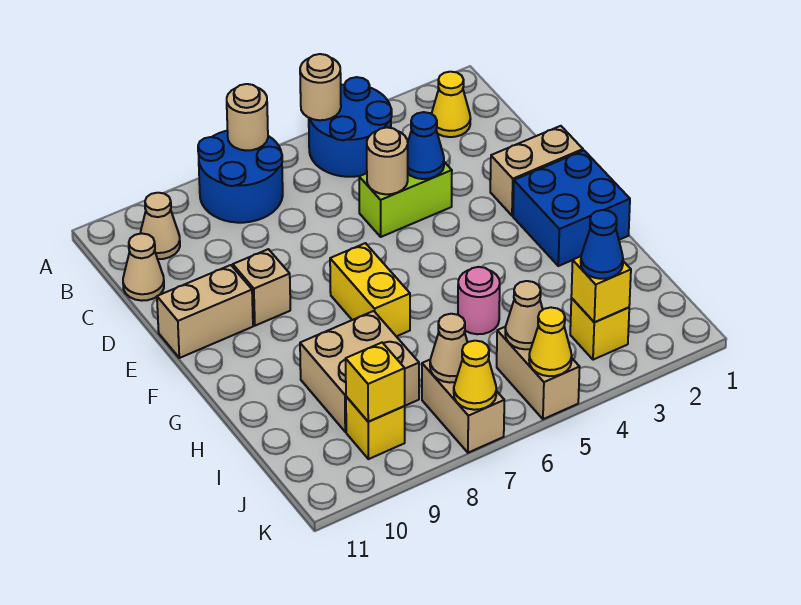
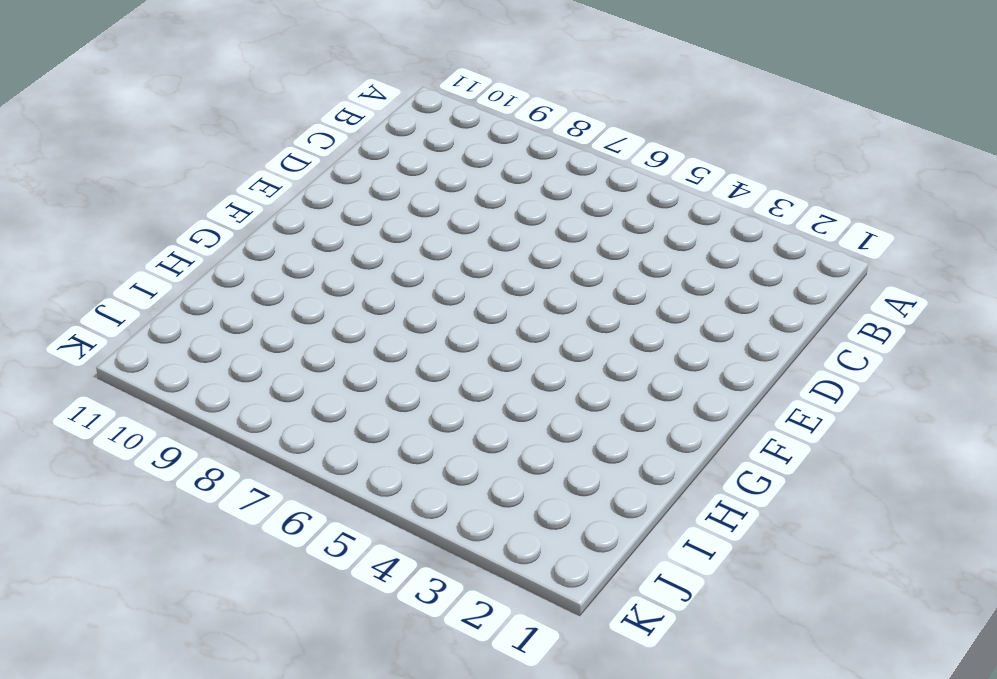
none -> blue round brick A4:B5 level 1
none -> blue round brick A7:B8 level 1
none -> yellow cone B2 level 1

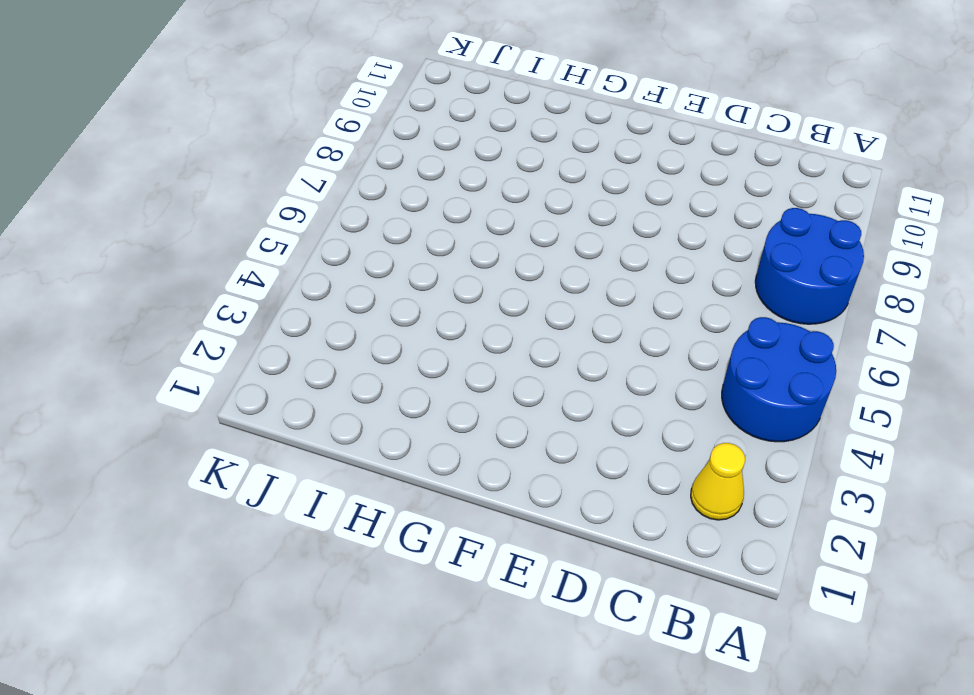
none -> tan cone B10 level 1
none -> tan cone C11 level 1
none -> lime brick D4:D5 level 1

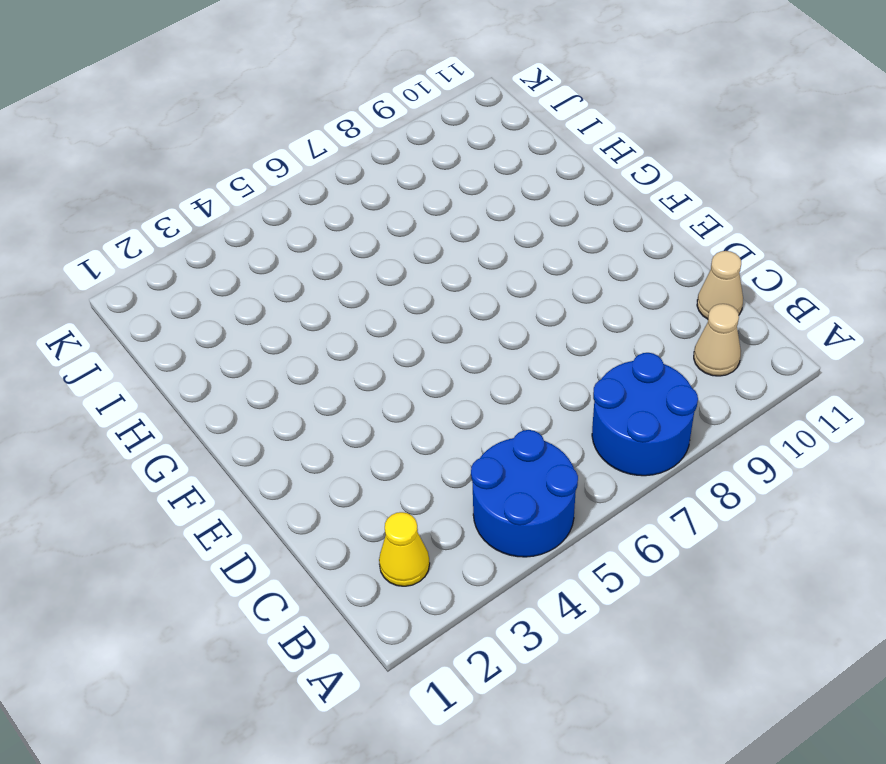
none -> lime brick D4:D5 level 1
none -> tan brick E1:E2 level 1
none -> tan brick E9 level 1

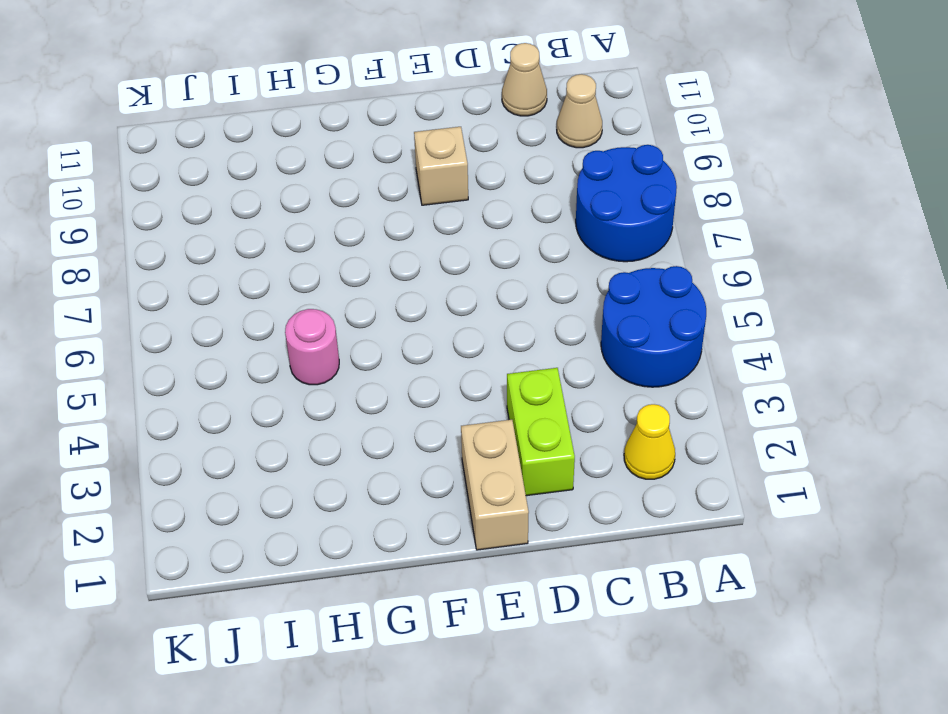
lime brick D2:D3 level 1 -> lime brick D4:D5 level 1
none -> tan brick E10:E11 level 1
none -> blue brick F1:G2 level 1
none -> yellow brick F7:G7 level 1

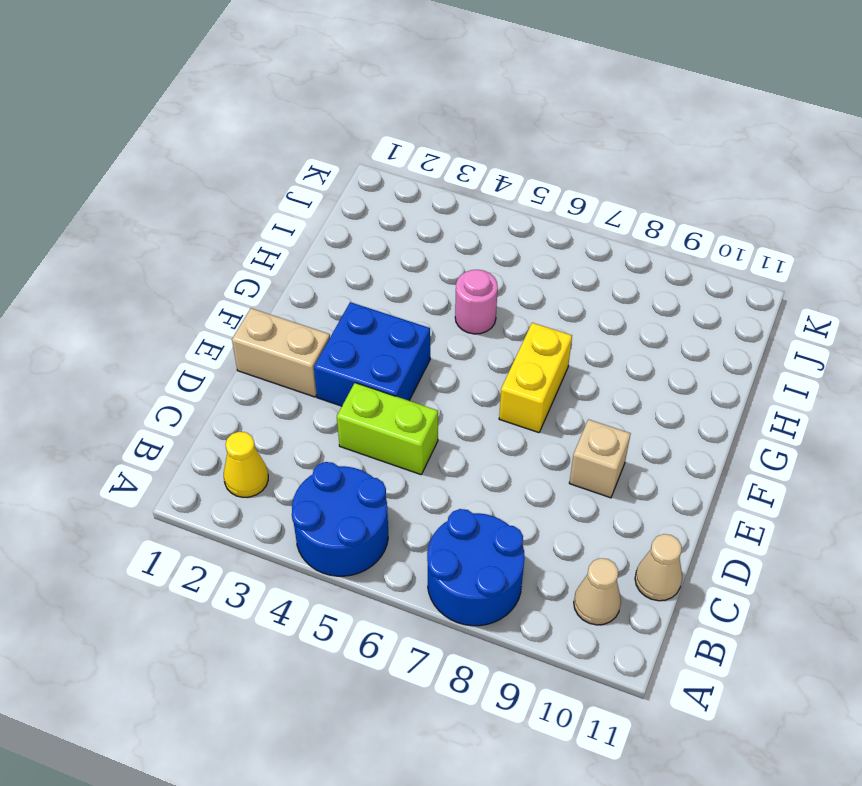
blue brick E3:F4 level 1 -> blue brick F1:G2 level 1
none -> tan brick E10:E11 level 1
none -> tan brick H8:I9 level 1
none -> yellow brick J3 level 1

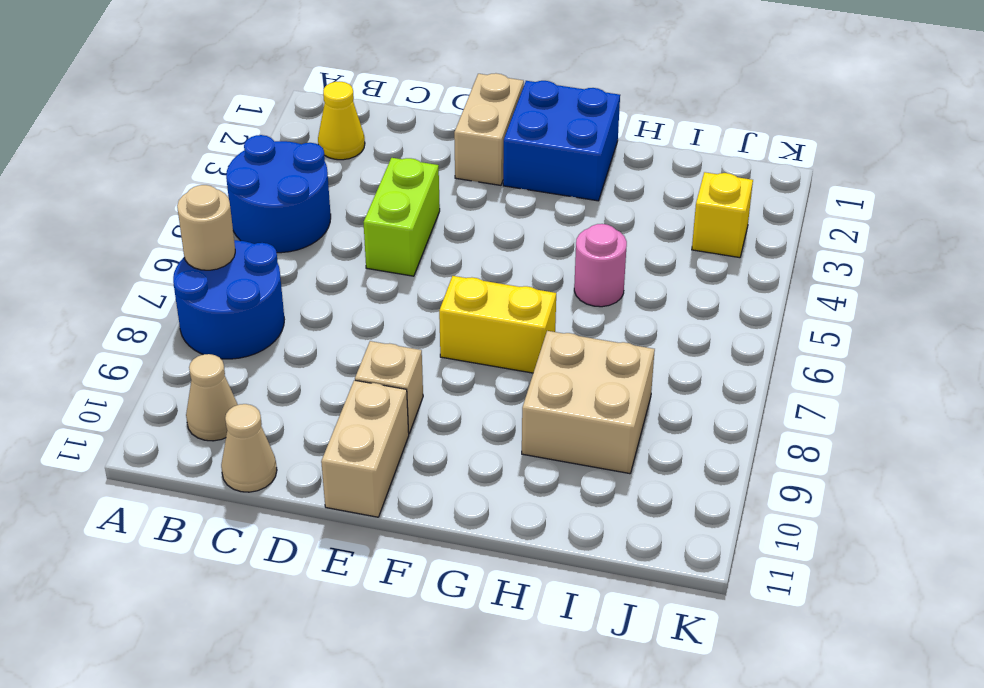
none -> tan brick J5:K5 level 1
none -> tan brick J7:K7 level 1
none -> yellow brick J9 level 1

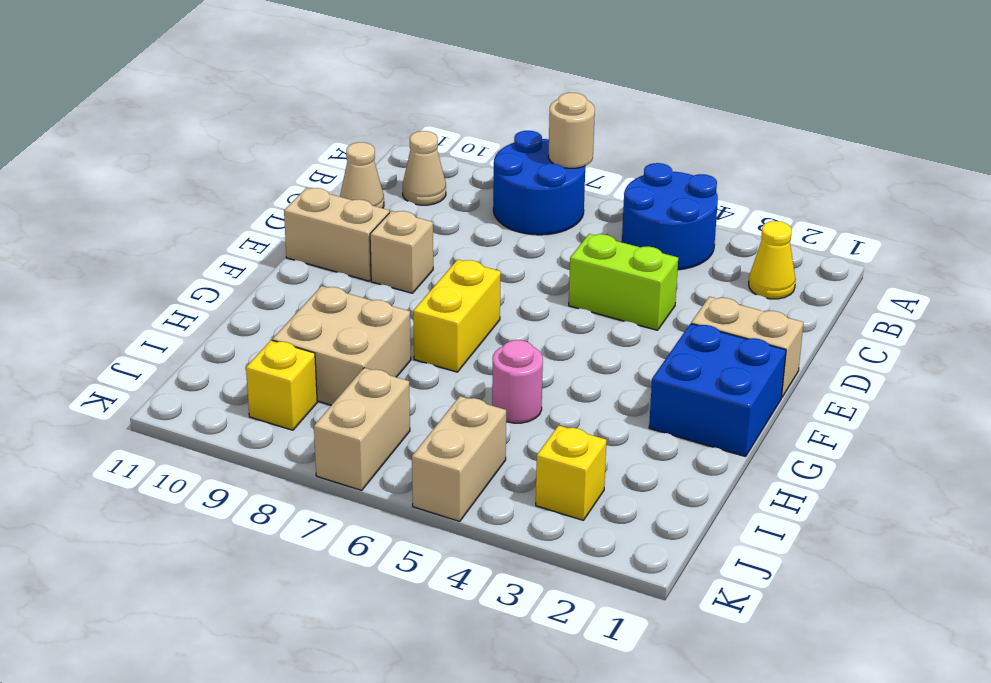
none -> tan round brick A5 level 2
none -> blue cone D4 level 2
none -> tan round brick D5 level 2

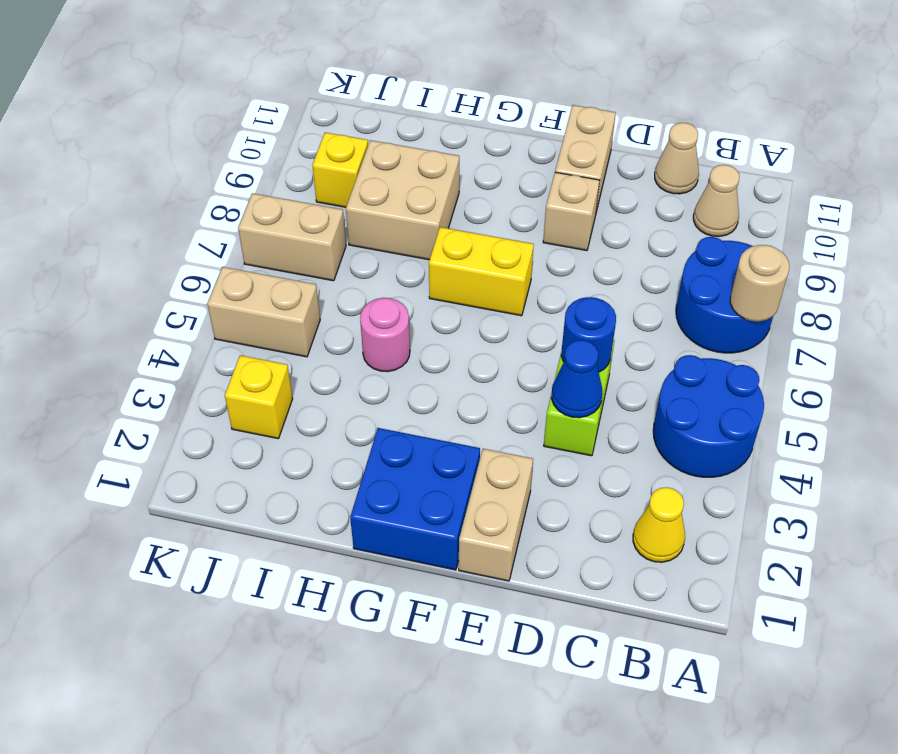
blue round brick D5 level 2 -> tan round brick D5 level 2
none -> tan round brick A5 level 2
none -> yellow brick J3 level 2
none -> tan cone J5 level 2

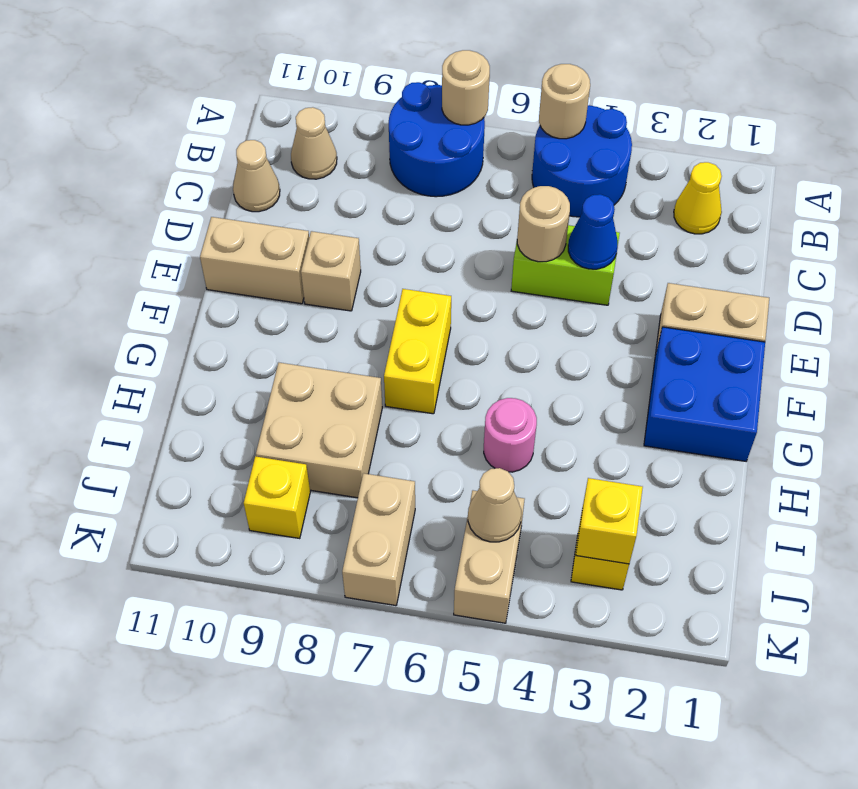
none -> tan cone J7 level 2
none -> yellow brick J9 level 2
none -> yellow cone K5 level 2

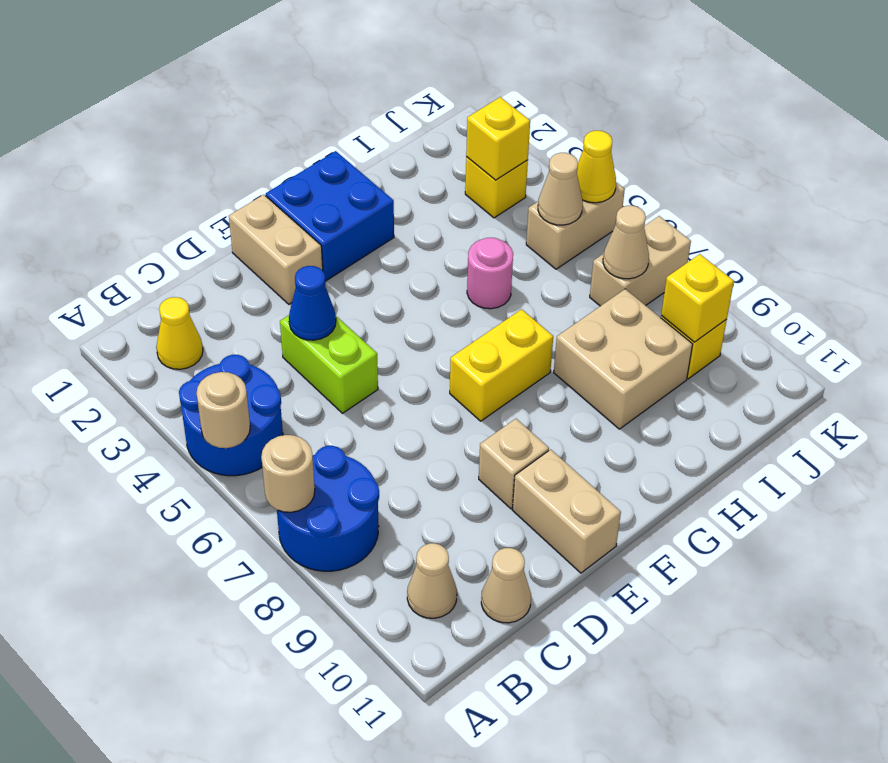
none -> tan round brick D5 level 2
none -> yellow cone K7 level 2
none -> blue cone J3 level 3

